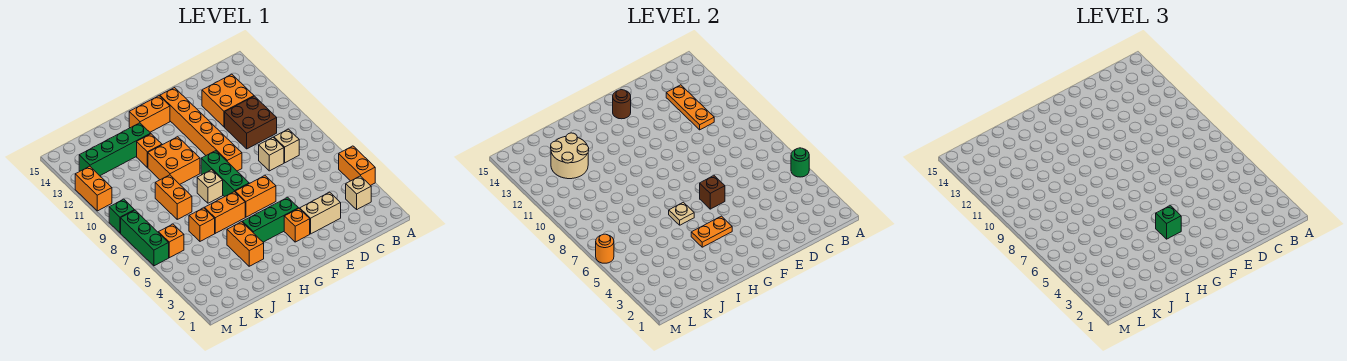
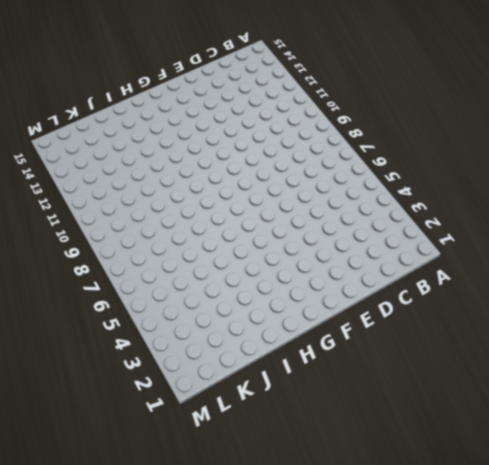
none -> orange brick A4:A5 level 1
none -> tan brick B3 level 1
none -> tan brick C8 level 1
none -> brown brick C10:D11 level 1

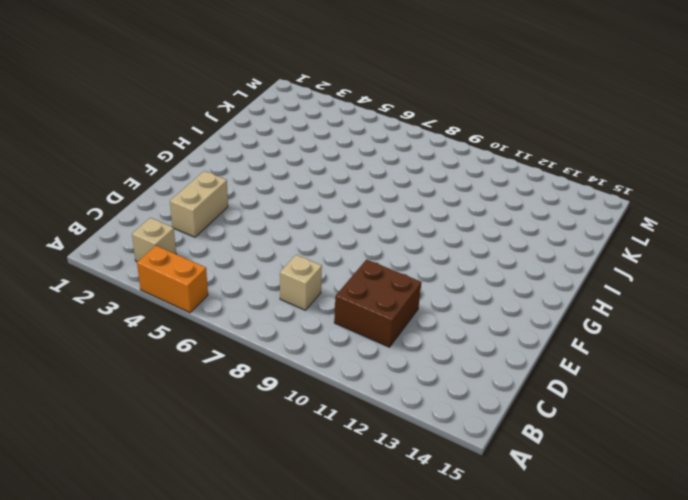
none -> orange brick C12:D13 level 1
none -> tan brick D8 level 1
none -> orange brick F3 level 1
none -> green brick F4:H4 level 1

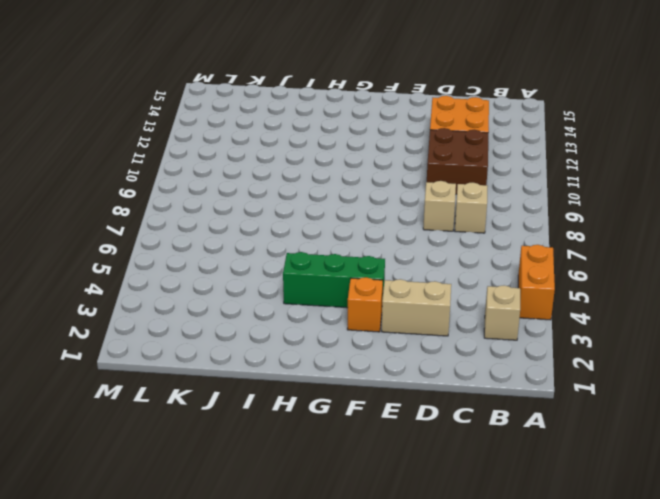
none -> orange brick F6:G6 level 1
none -> orange brick F9:F14 level 1
none -> green brick G7:G9 level 1
none -> orange brick G14:H14 level 1

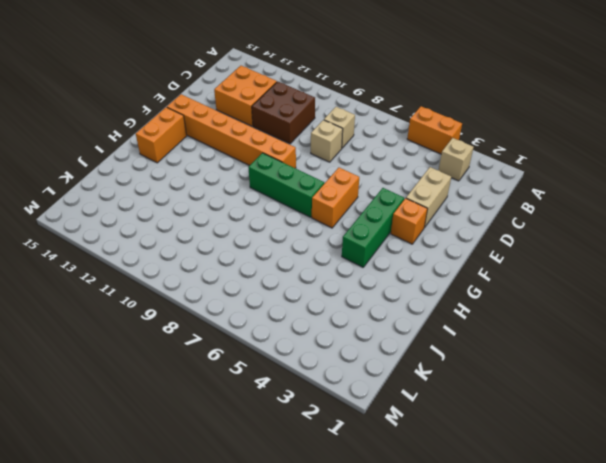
none -> orange brick H6:I6 level 1
none -> tan brick H8 level 1
none -> orange brick H10:I11 level 1
none -> orange brick I3:I4 level 1

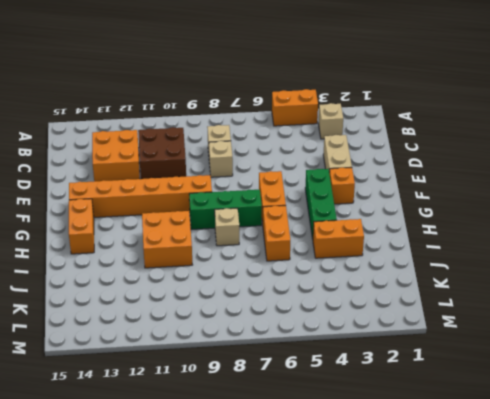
none -> orange brick I12 level 1
none -> green brick I13:L13 level 1
none -> orange brick J6 level 1
none -> orange brick J8:J9 level 1

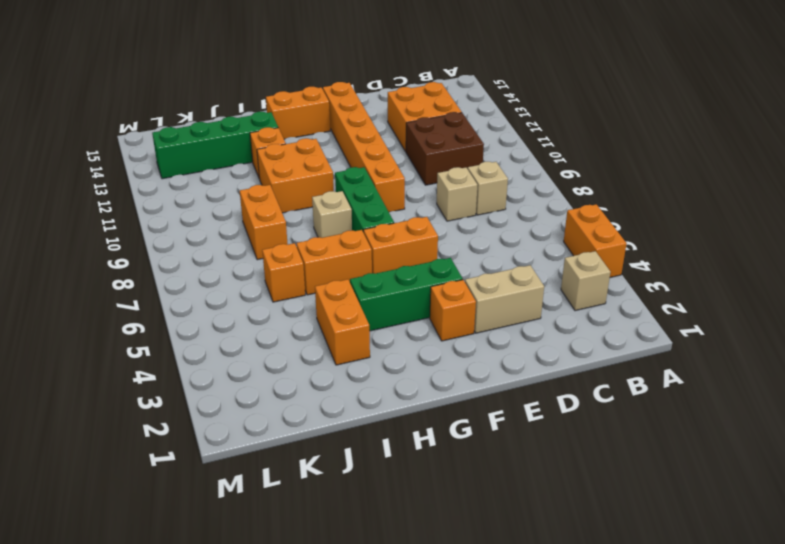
none -> orange brick L6 level 1
none -> green brick M6:M8 level 1
none -> green brick M9 level 1
none -> orange brick M11:M12 level 1

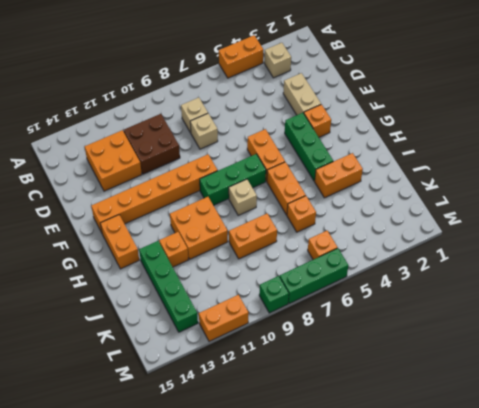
none -> green round brick A5 level 2
none -> orange plate C11:C13 level 2
none -> brown brick F6 level 2
none -> brown round brick F14 level 2

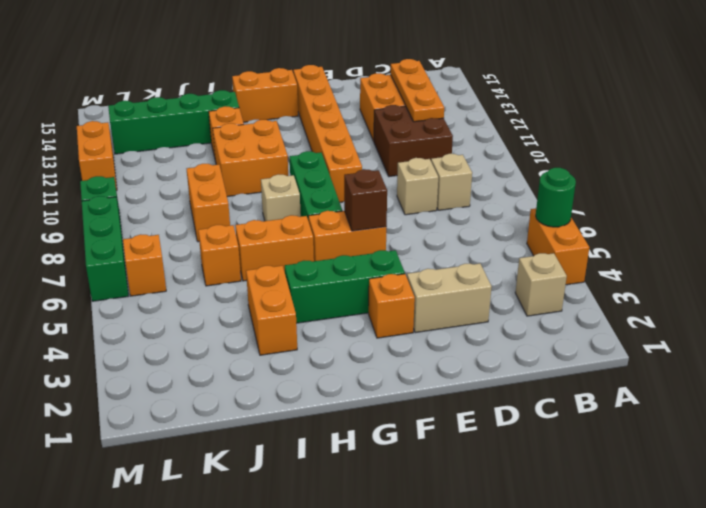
none -> brown round brick F14 level 2
none -> orange plate G4:H4 level 2
none -> tan plate H6 level 2
none -> tan round brick J12:K13 level 2

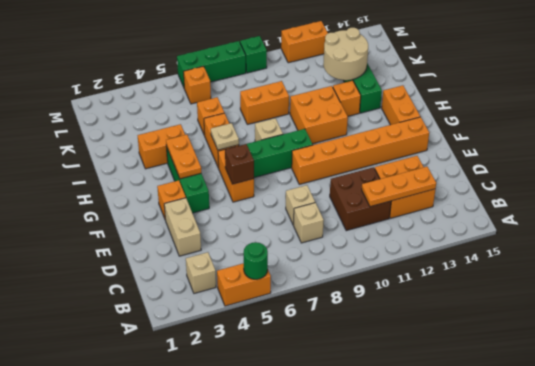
none -> brown round brick F14 level 2
none -> orange round brick M6 level 2
none -> green brick G4 level 3

